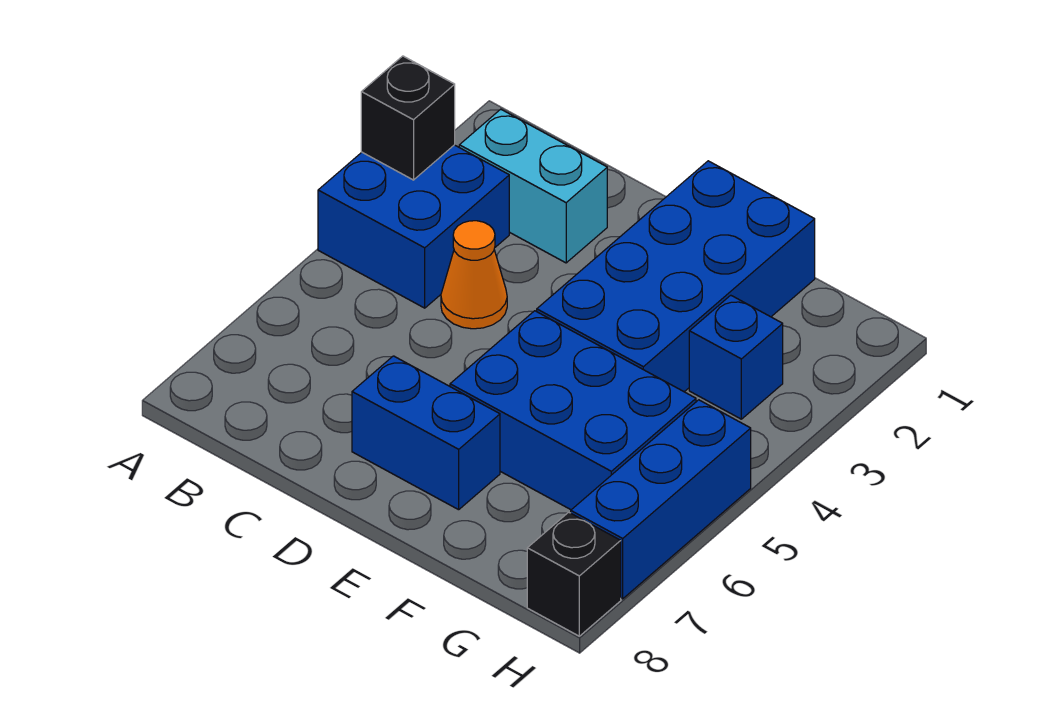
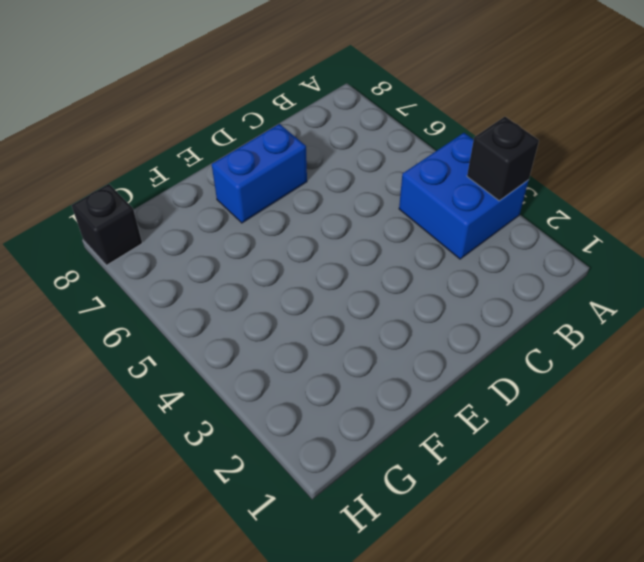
none -> cyan brick B2:C2 level 1
none -> orange cone C4 level 1

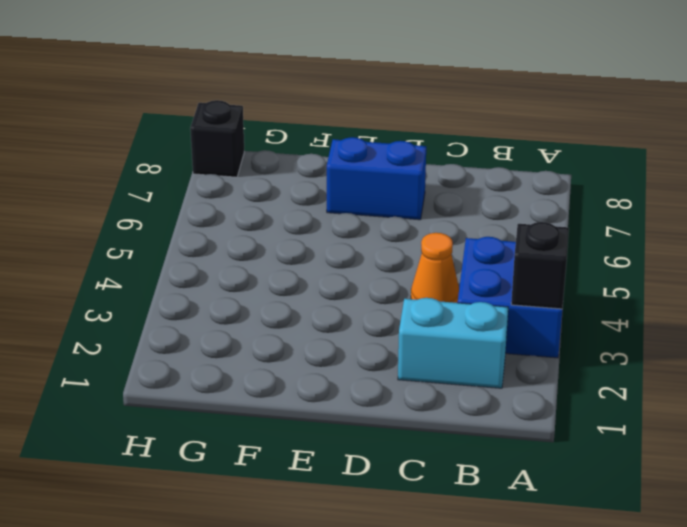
none -> blue brick E1:F4 level 1
none -> blue brick E5:G6 level 1

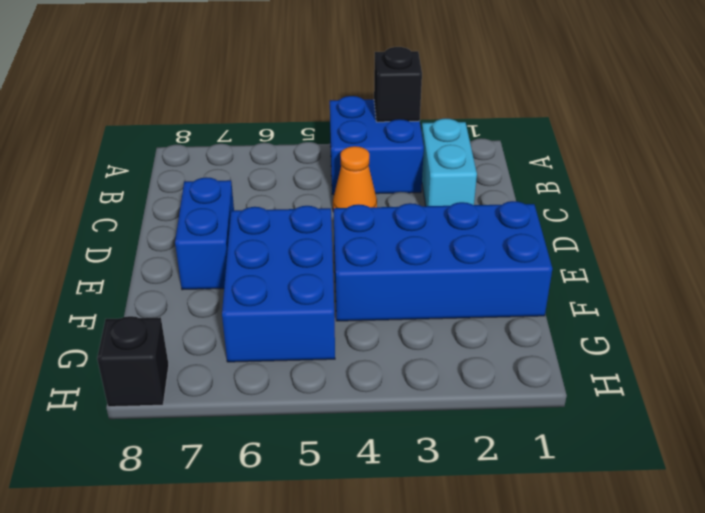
none -> blue brick G3 level 1
none -> blue brick H5:H7 level 1

